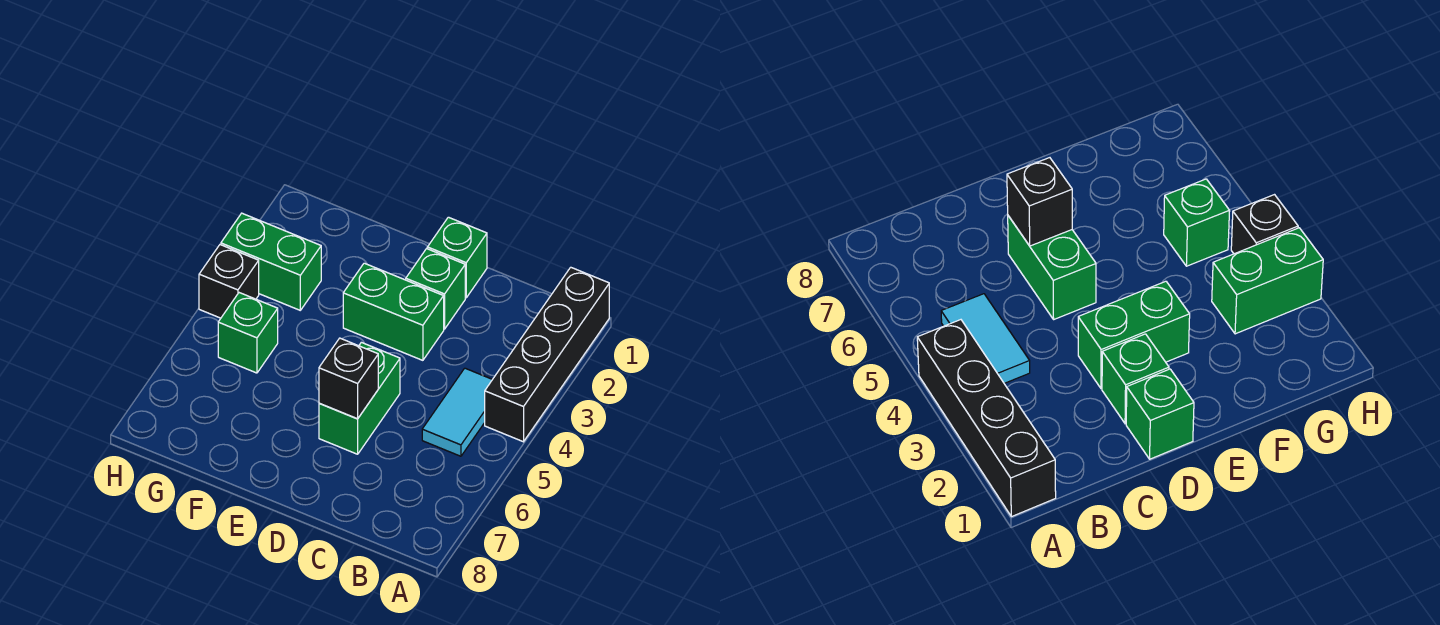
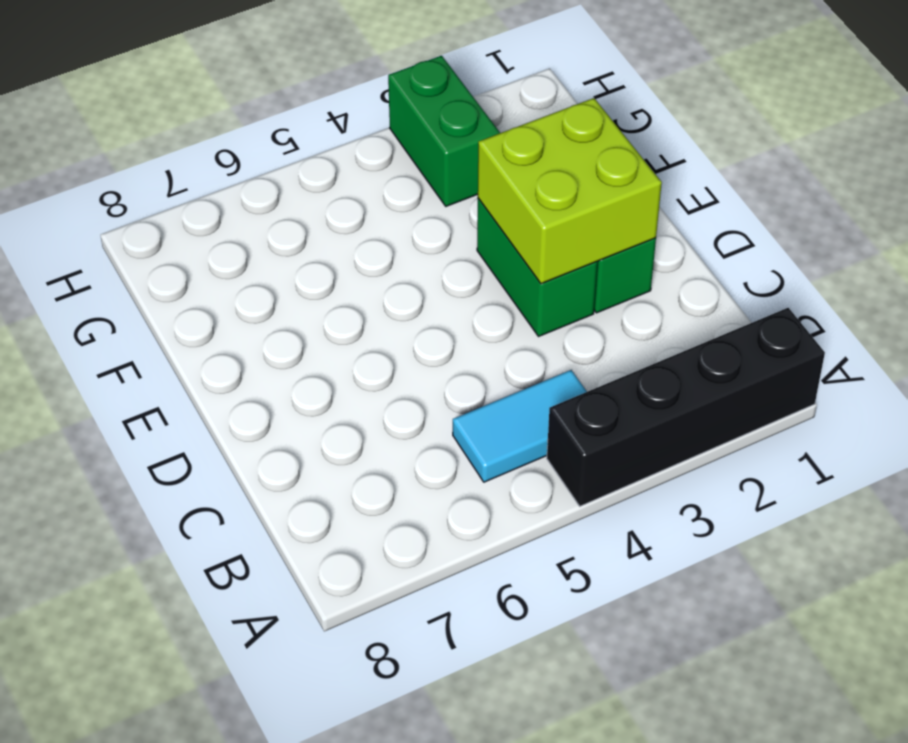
lime brick D2:E3 level 2 -> none
none -> green brick D1 level 1
none -> green brick D5:D6 level 1

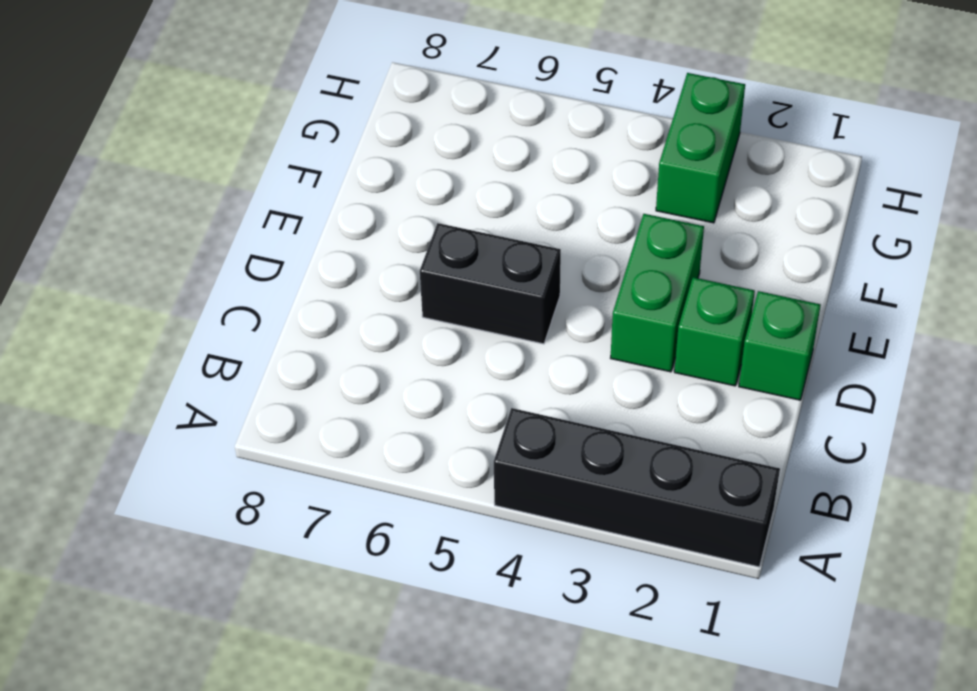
black brick D5:D6 level 1 -> green brick D5:D6 level 1
none -> cyan tile B4:B5 level 1
none -> green brick G5 level 1

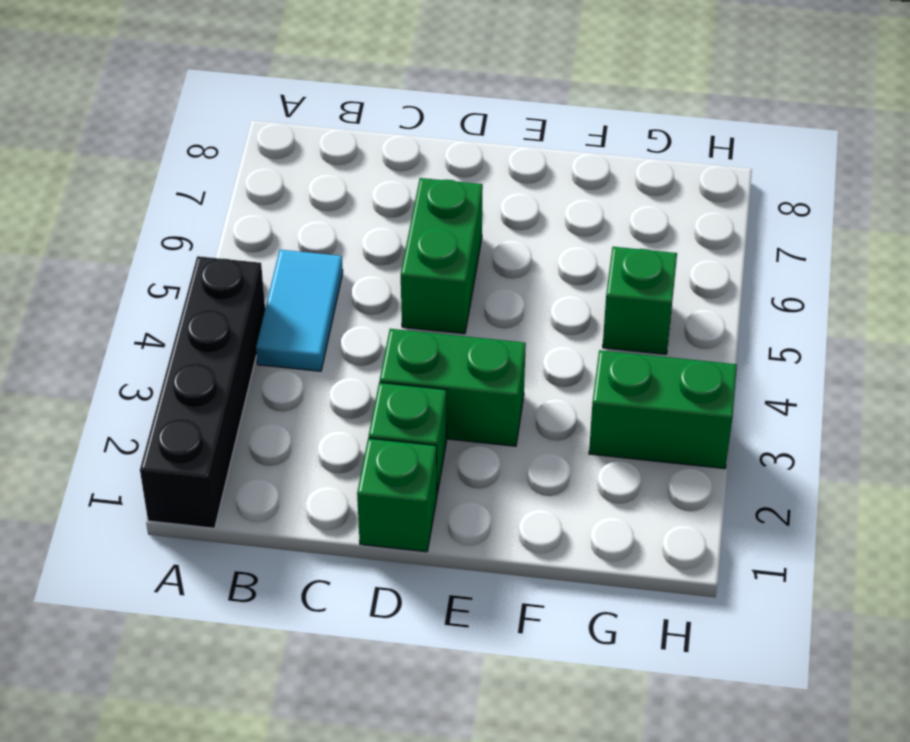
none -> black brick H4 level 1
none -> black brick D6 level 2

